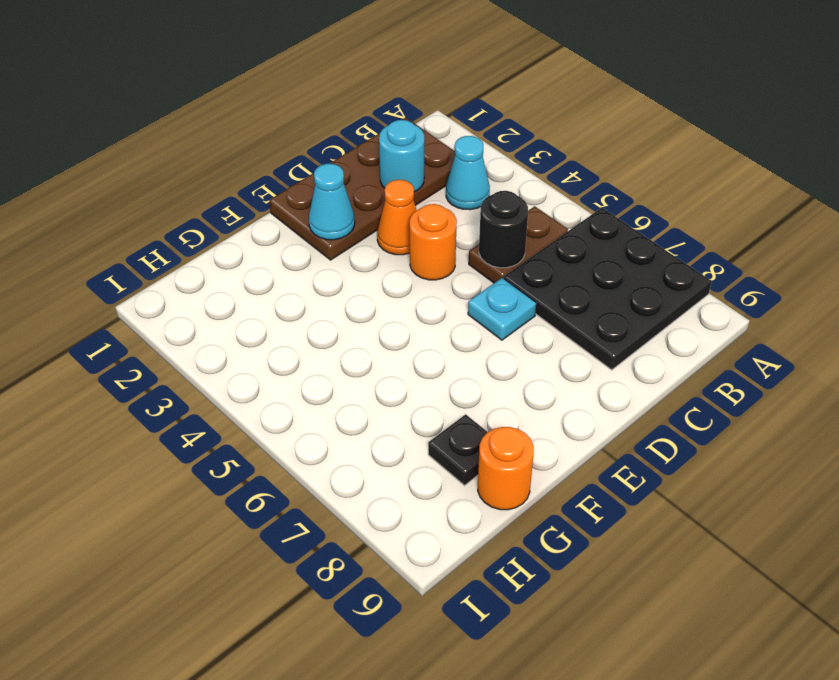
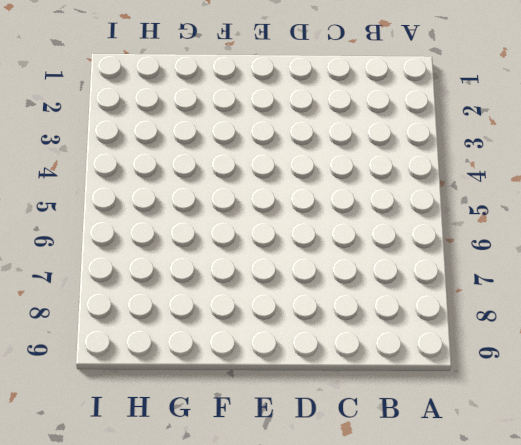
none -> black plate A6:C8 level 1
none -> brown plate B1:E2 level 1
none -> cyan cone B3 level 1

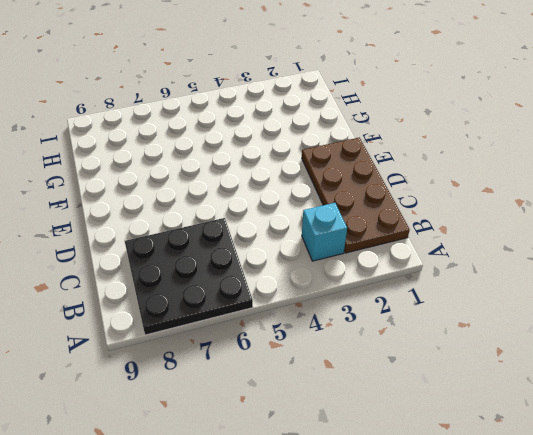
cyan brick B3 level 1 -> cyan cone B3 level 1
none -> brown plate B5:C5 level 1
none -> orange cone D3 level 1
none -> orange round brick D4 level 1

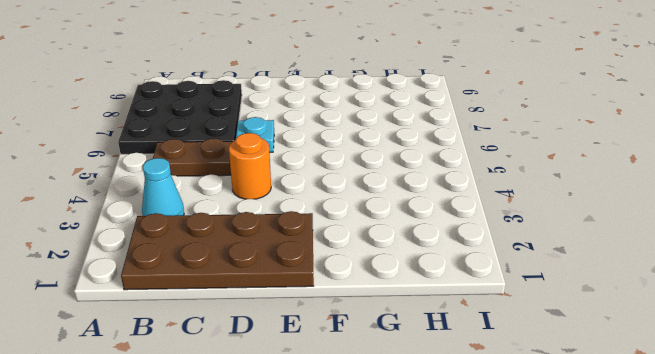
none -> orange cone D3 level 1
none -> black plate G8 level 1
none -> orange round brick G9 level 1

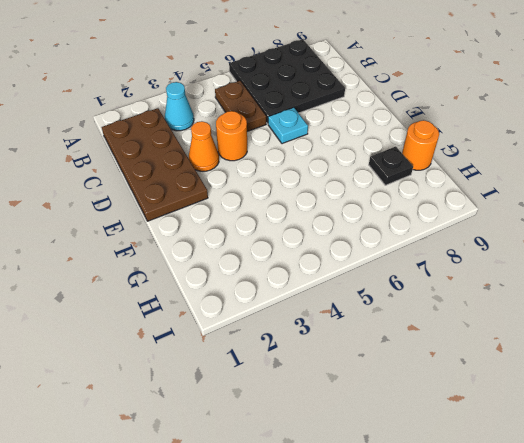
none -> cyan round brick C2 level 2
none -> black round brick C5 level 2
none -> cyan cone E2 level 2

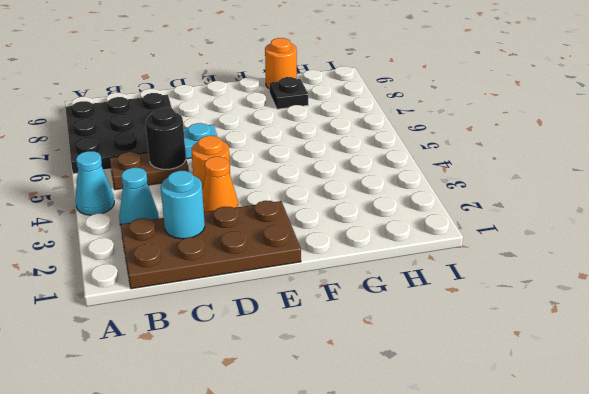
cyan cone A4 level 1 -> cyan cone E2 level 2

